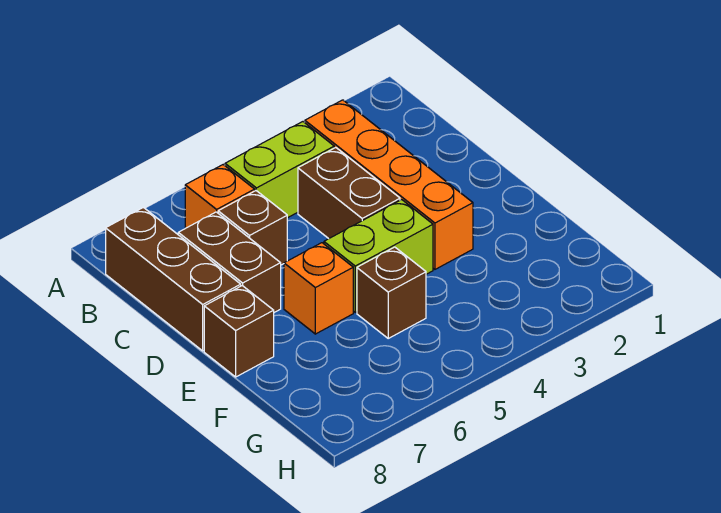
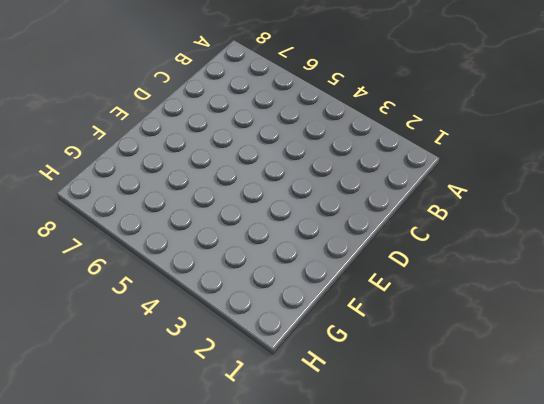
none -> orange brick B3:E3 level 1
none -> lime brick B4:B5 level 1

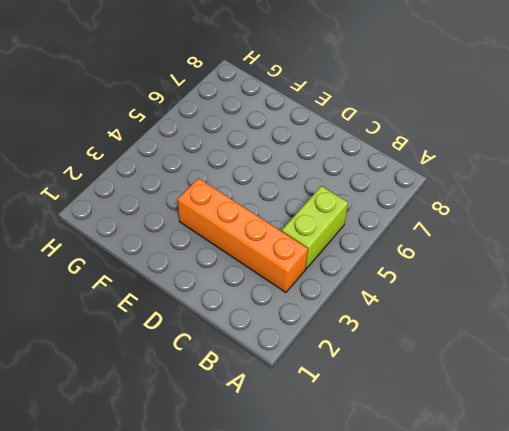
none -> orange brick B6 level 1
none -> brown brick B8:D8 level 1

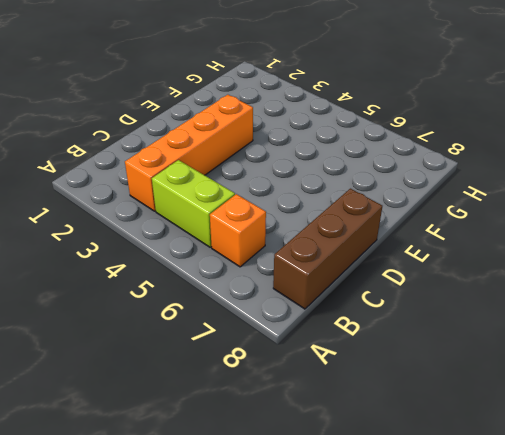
none -> brown brick C4:D4 level 1
none -> brown brick C6 level 1

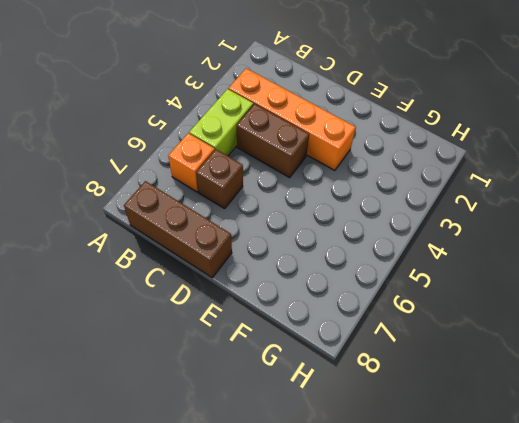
none -> brown brick C7:D7 level 1
none -> lime brick E4:E5 level 1

